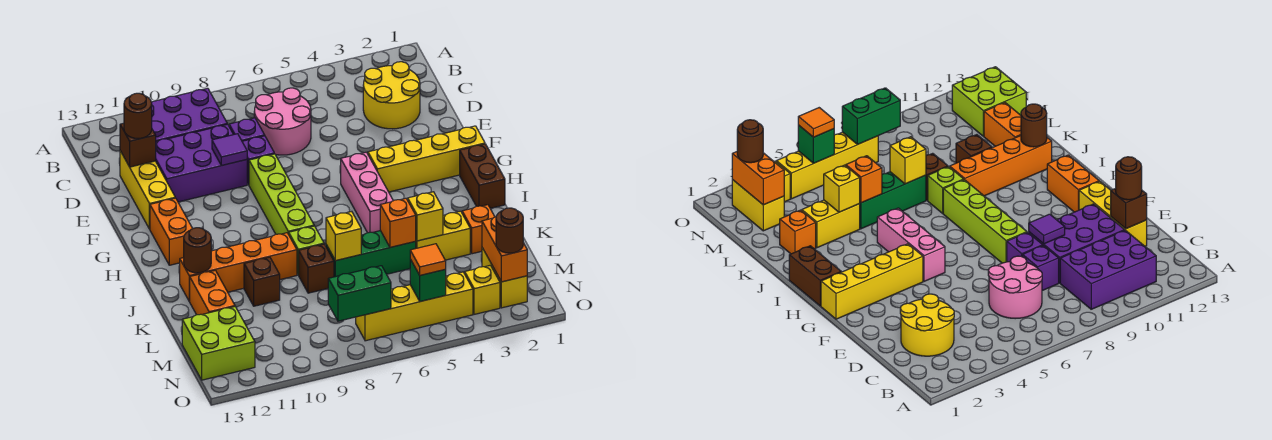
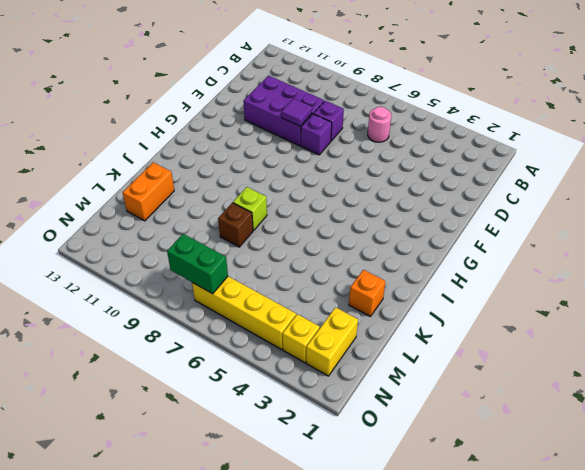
pink round brick C6 level 1 -> pink round brick C6:D7 level 1
none -> purple brick B9:C11 level 1
none -> yellow round brick C2:D3 level 1
none -> yellow brick D12:F12 level 1
none -> lime brick F8:I8 level 1

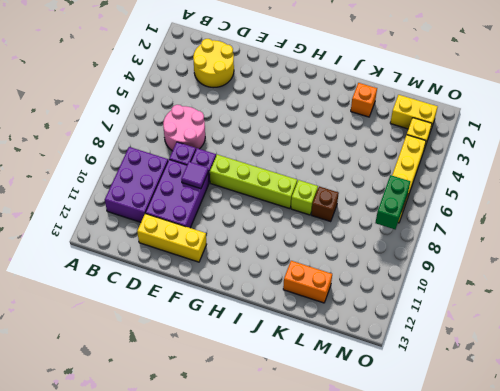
none -> yellow brick G1:G4 level 1
none -> pink brick G5:I5 level 1
none -> orange brick G12:H12 level 1
none -> brown brick H1:I1 level 1

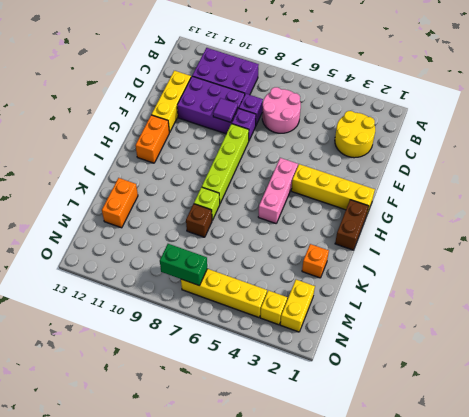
none -> orange brick J9:J12 level 1
none -> yellow brick K3:K4 level 1
none -> green brick K5:K7 level 1
none -> brown brick K10 level 1

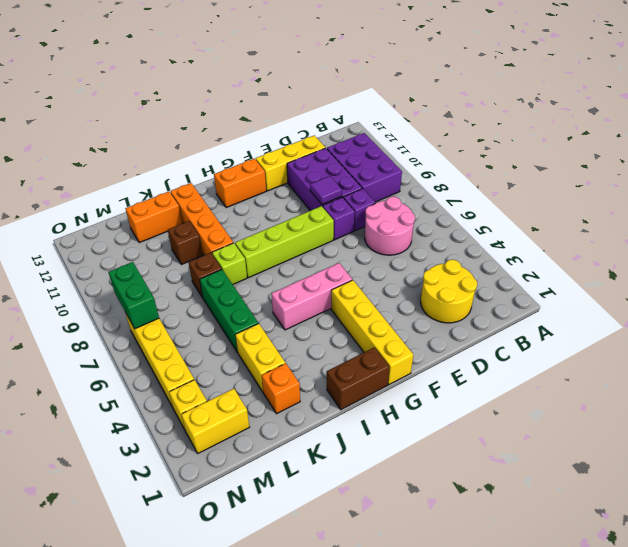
none -> lime brick M12:N13 level 1
none -> brown brick D12 level 2
none -> brown round brick J12 level 2
none -> yellow brick K4 level 2

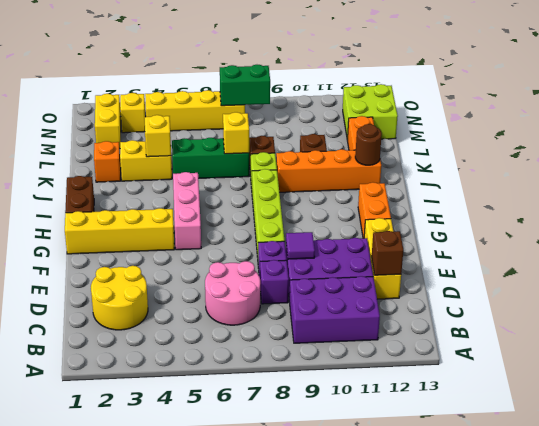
none -> orange brick K5 level 2
none -> orange brick M2:N2 level 2
none -> green brick N5 level 2
none -> brown round brick D12 level 3

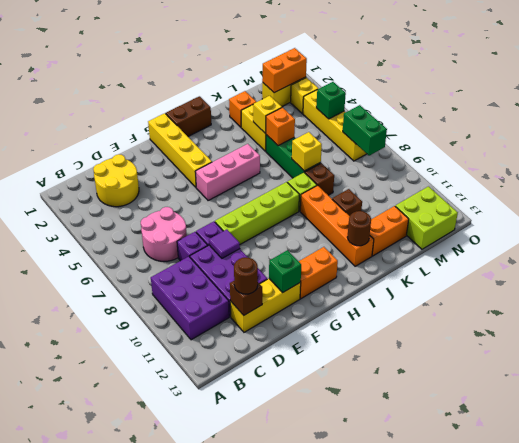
green brick F12 level 2 -> none
none -> brown round brick N2 level 3
none -> orange tile N5 level 3

